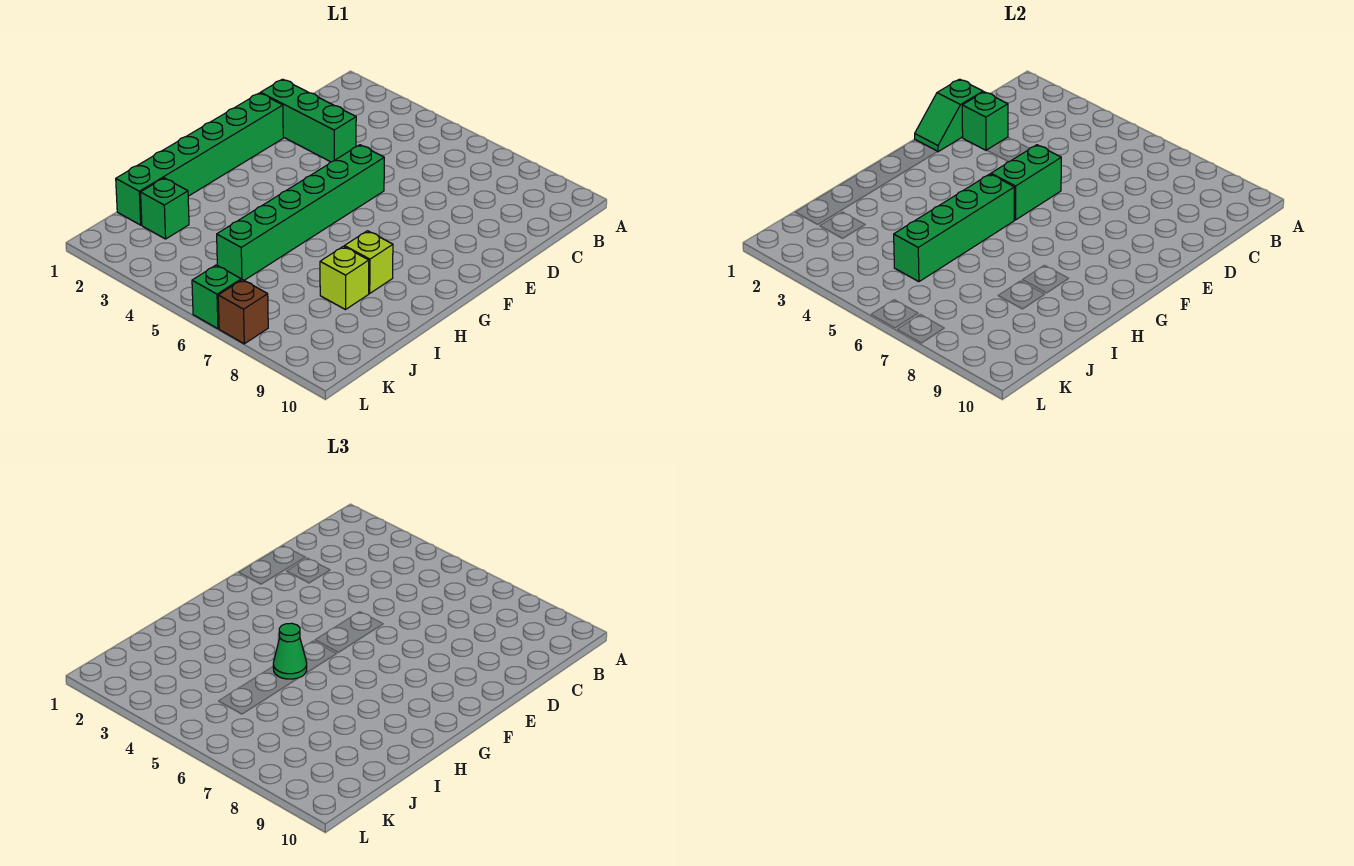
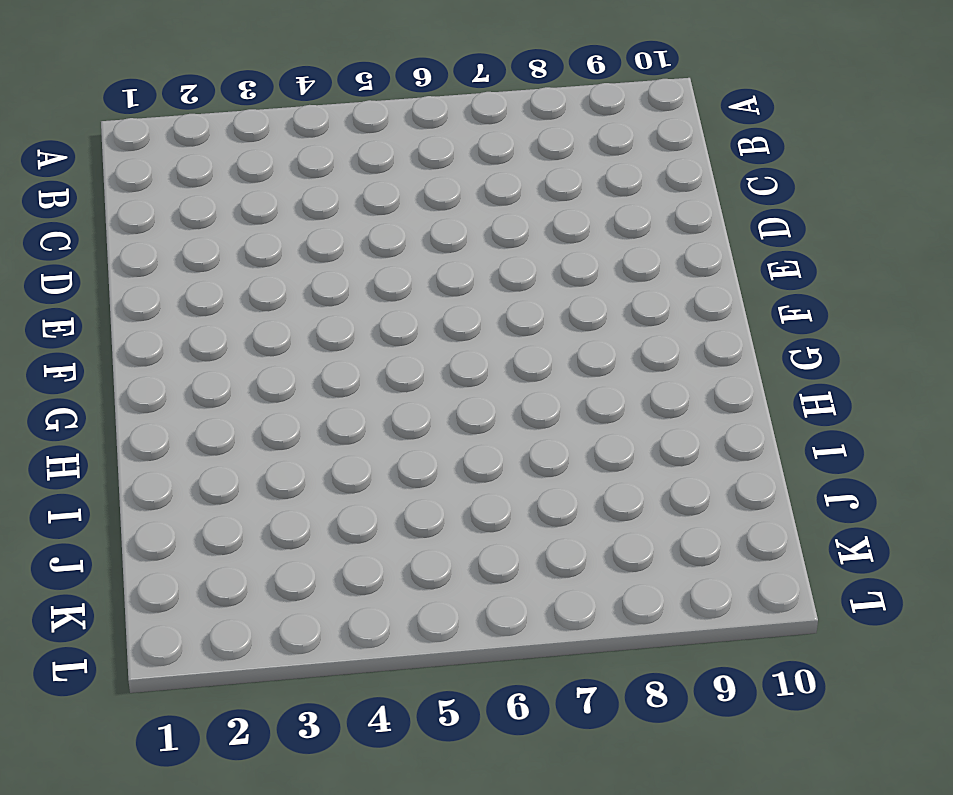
none -> green brick D1:D3 level 1
none -> green brick E1:J1 level 1
none -> green brick E5:J5 level 1

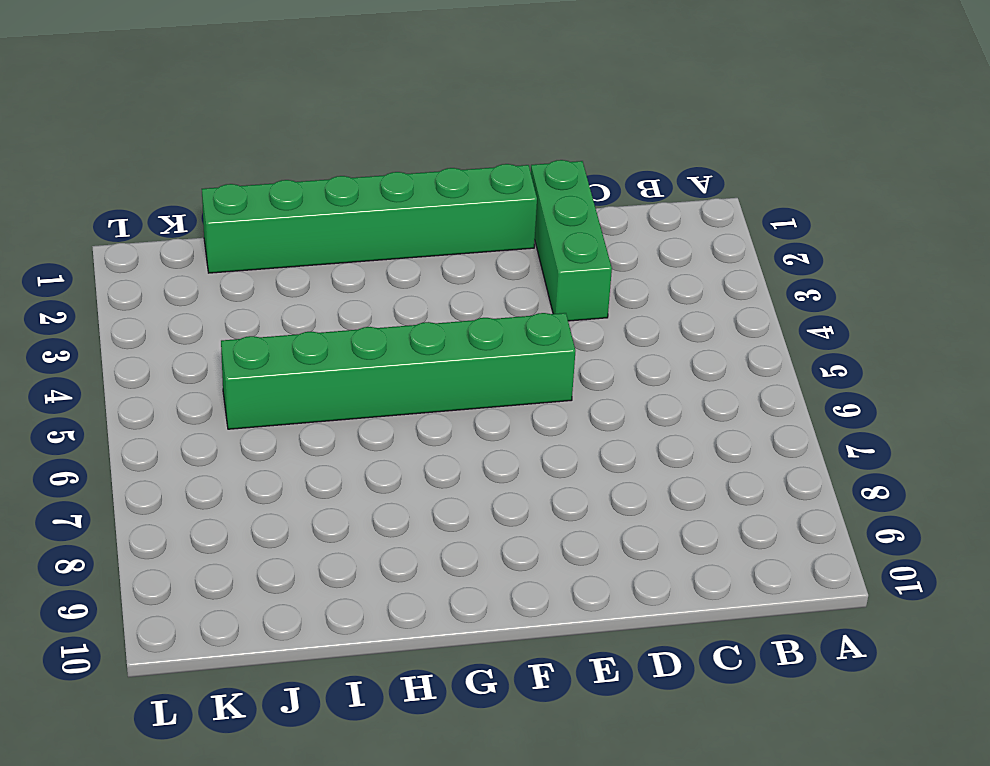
none -> lime brick H8 level 1
none -> lime brick I8 level 1
none -> green brick J2 level 1

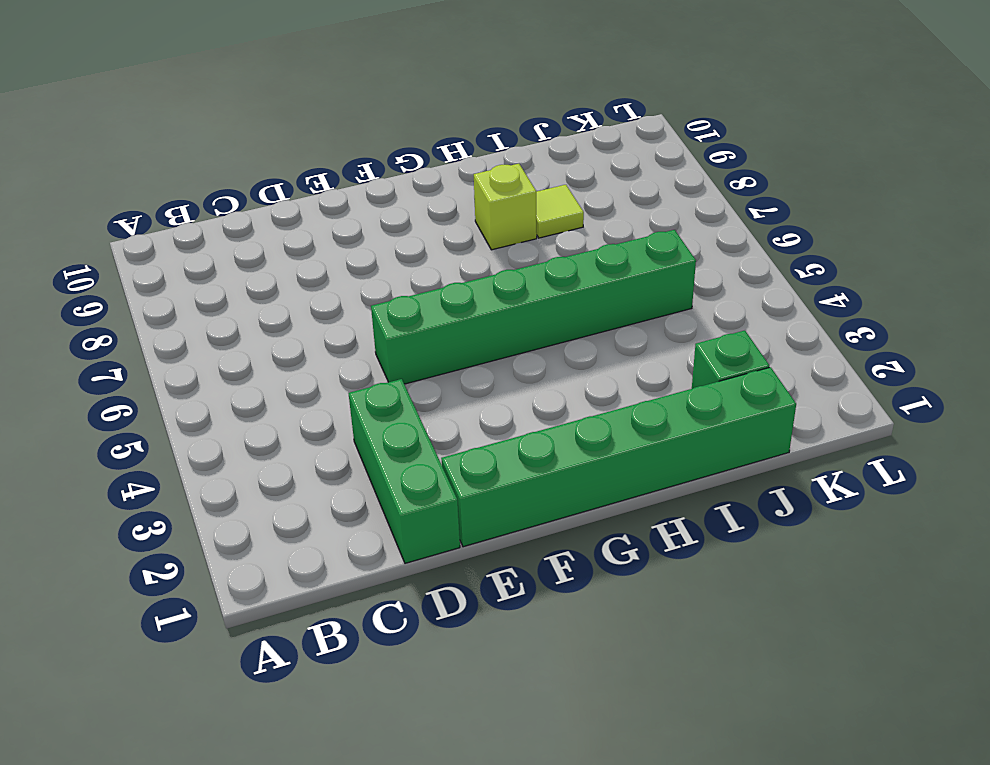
lime tile I8 level 1 -> lime brick I8 level 1
none -> green brick L6 level 1
none -> brown brick L7 level 1
none -> green slope D1:E1 level 2 top D

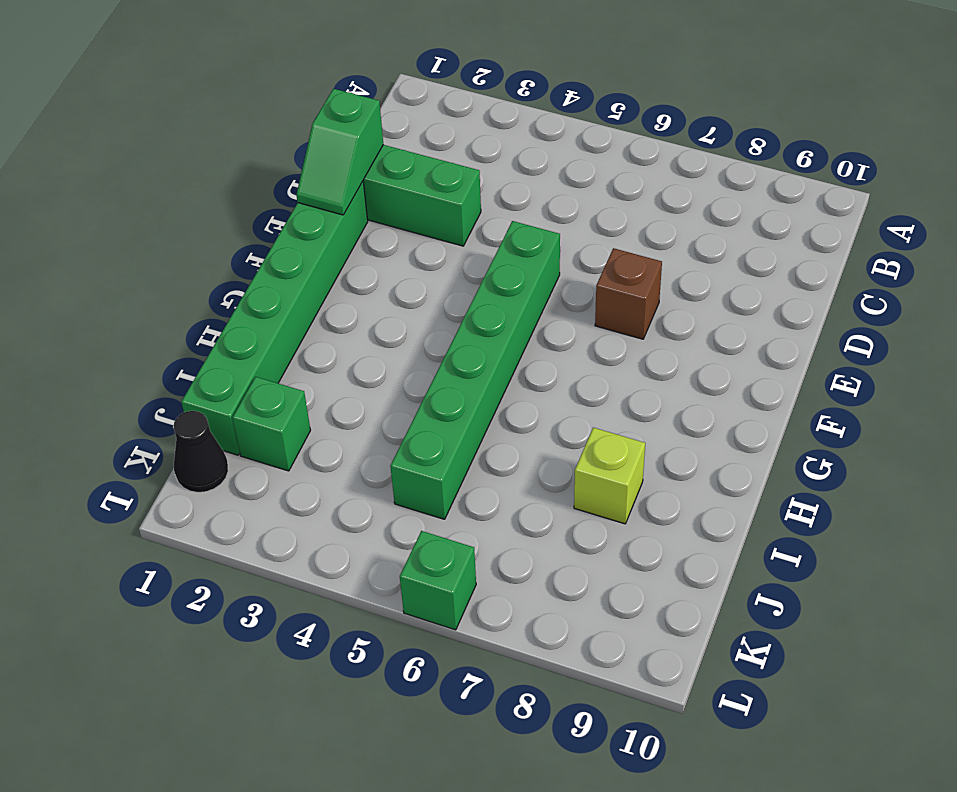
brown brick E7 level 1 -> brown brick L7 level 1
black cone K1 level 1 -> none
none -> lime brick H8 level 1
none -> green brick D2 level 2
none -> green brick E5:F5 level 2

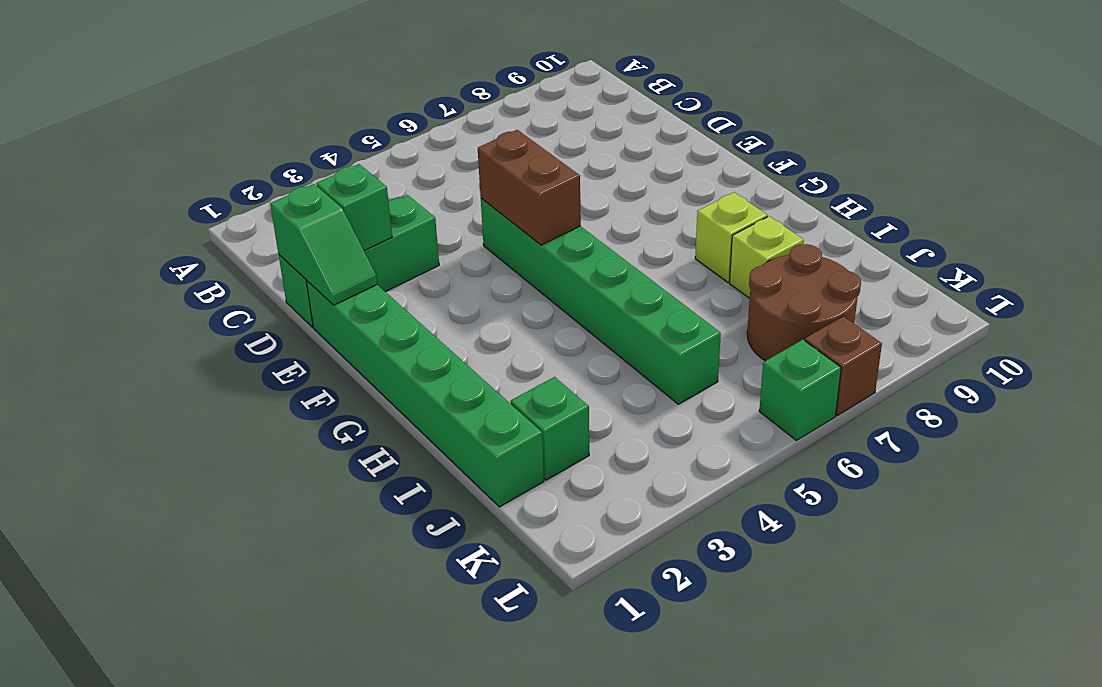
brown brick E5:F5 level 2 -> green brick E5:F5 level 2
brown round brick J7:K8 level 1 -> none
none -> green brick G5:J5 level 2
none -> green cone H5 level 3

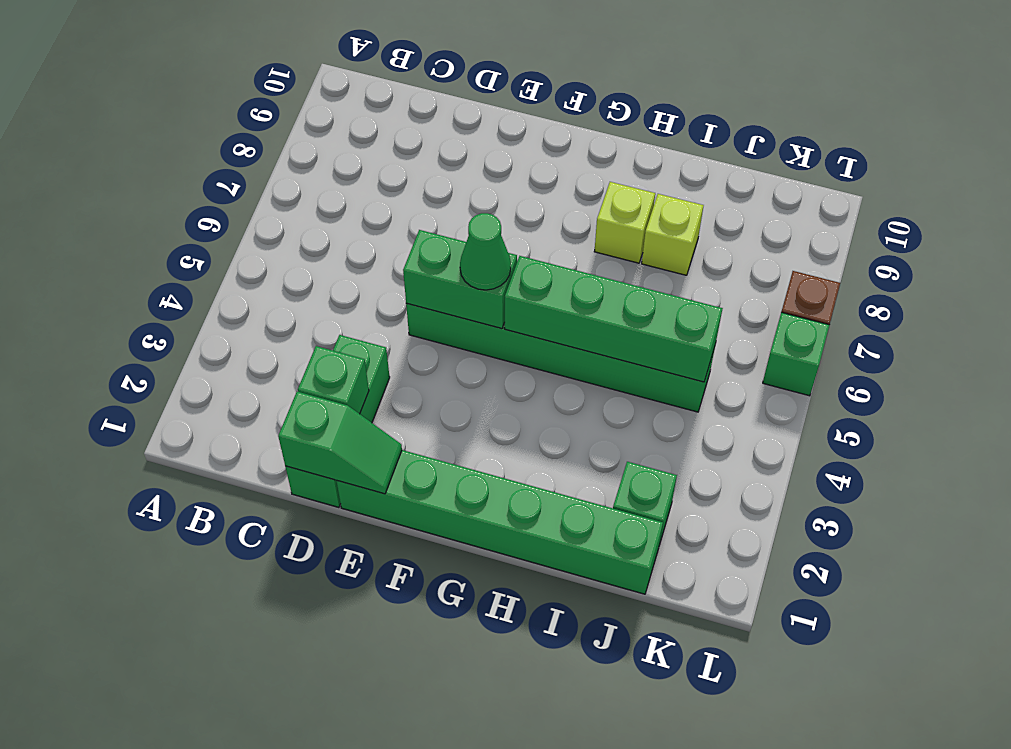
green cone F5 level 3 -> green cone H5 level 3

